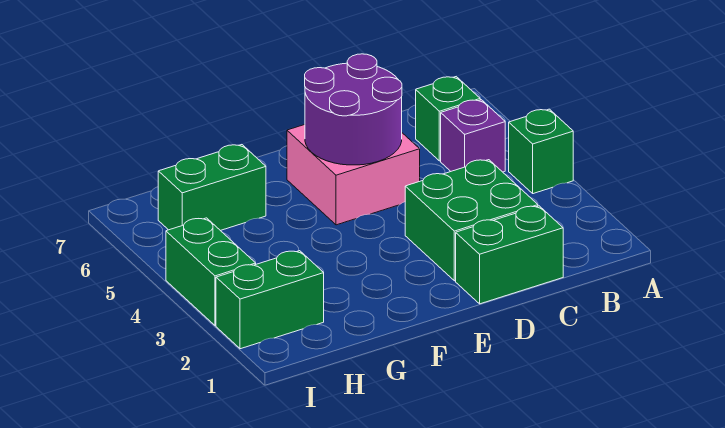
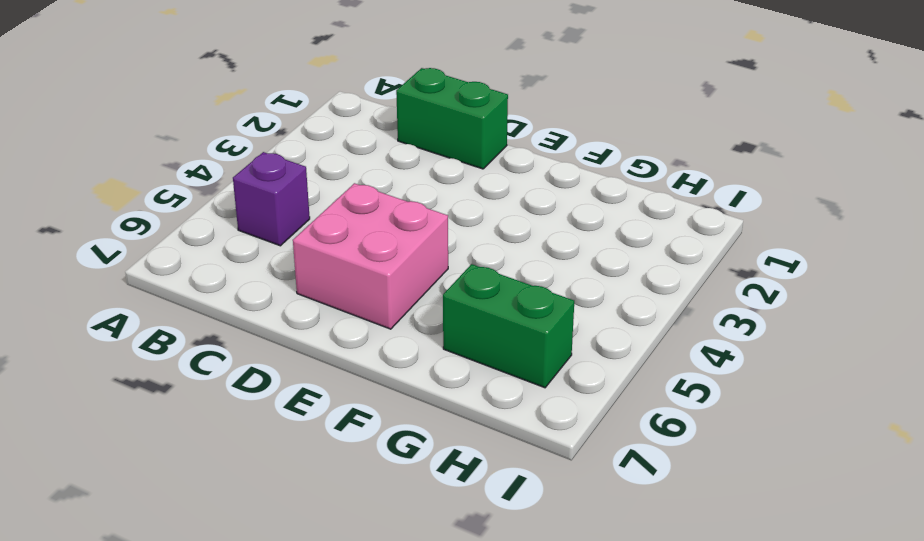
none -> green brick A4 level 1
none -> green brick B6 level 1

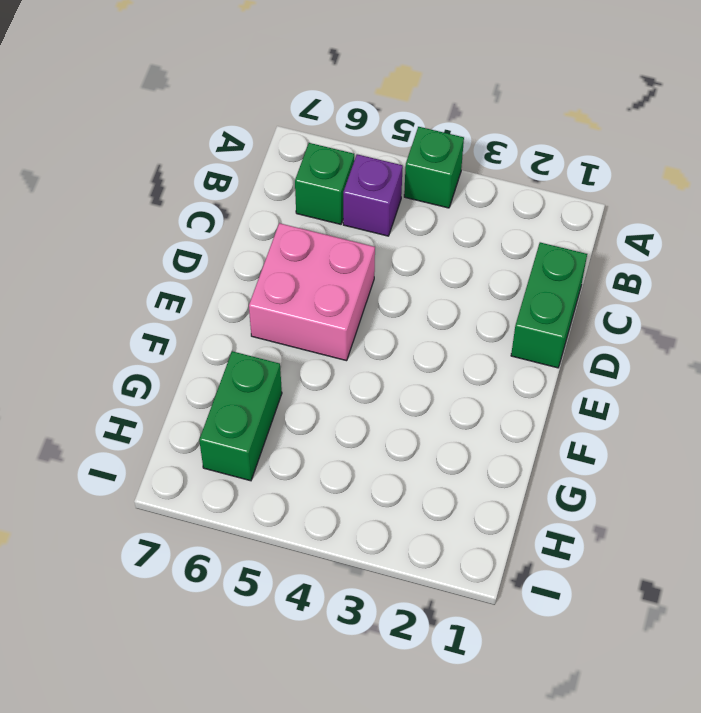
none -> green brick C2:D3 level 1
none -> green brick H2:I2 level 1

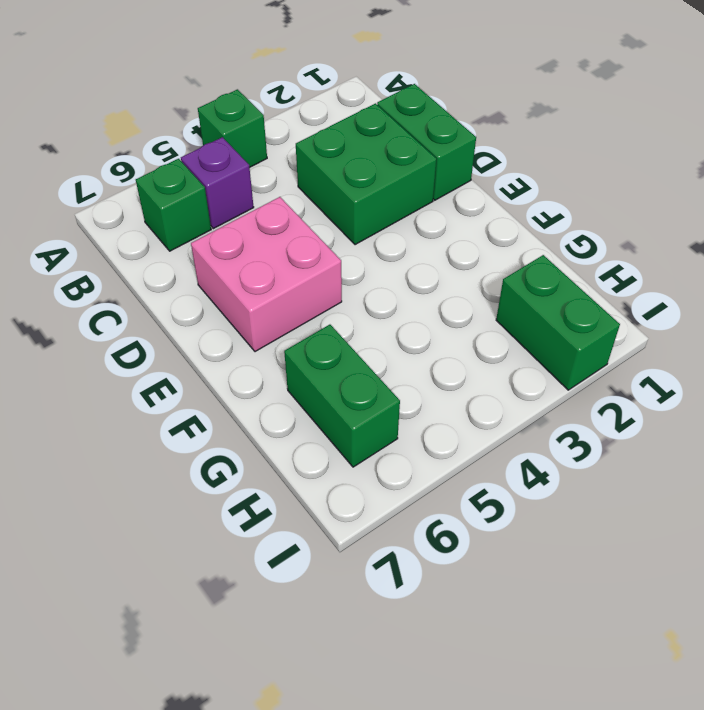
none -> green brick I3:I4 level 1
none -> purple round brick D5:E6 level 2

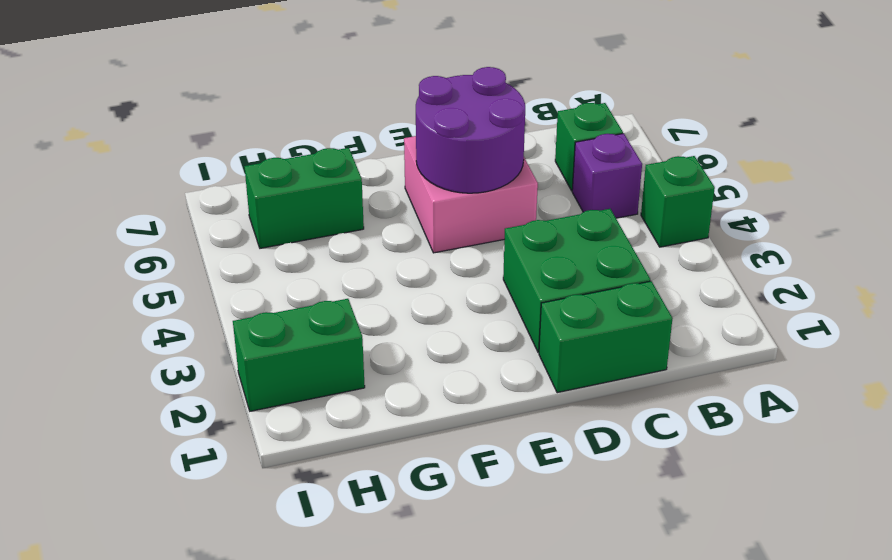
none -> green brick I3:I4 level 1

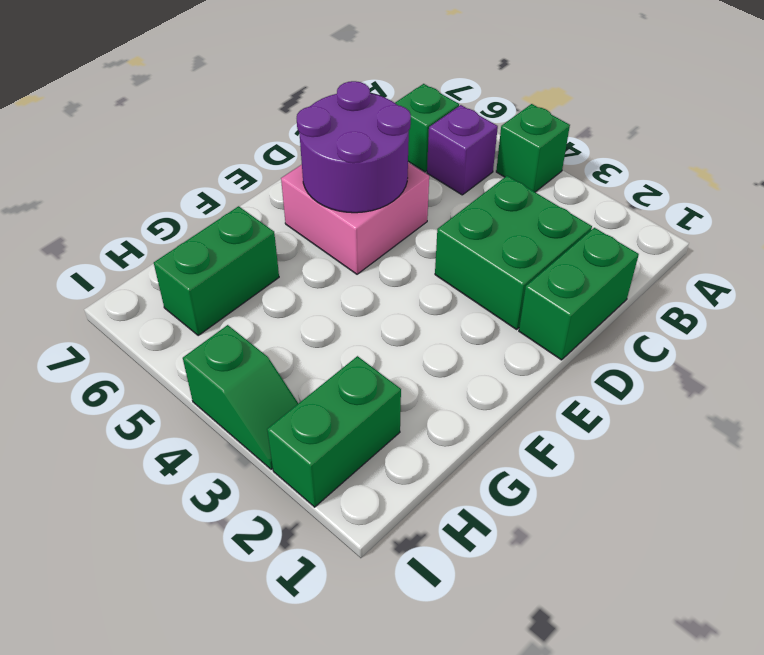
green slope I3:I4 level 1 top 4 -> green brick I3:I4 level 1

